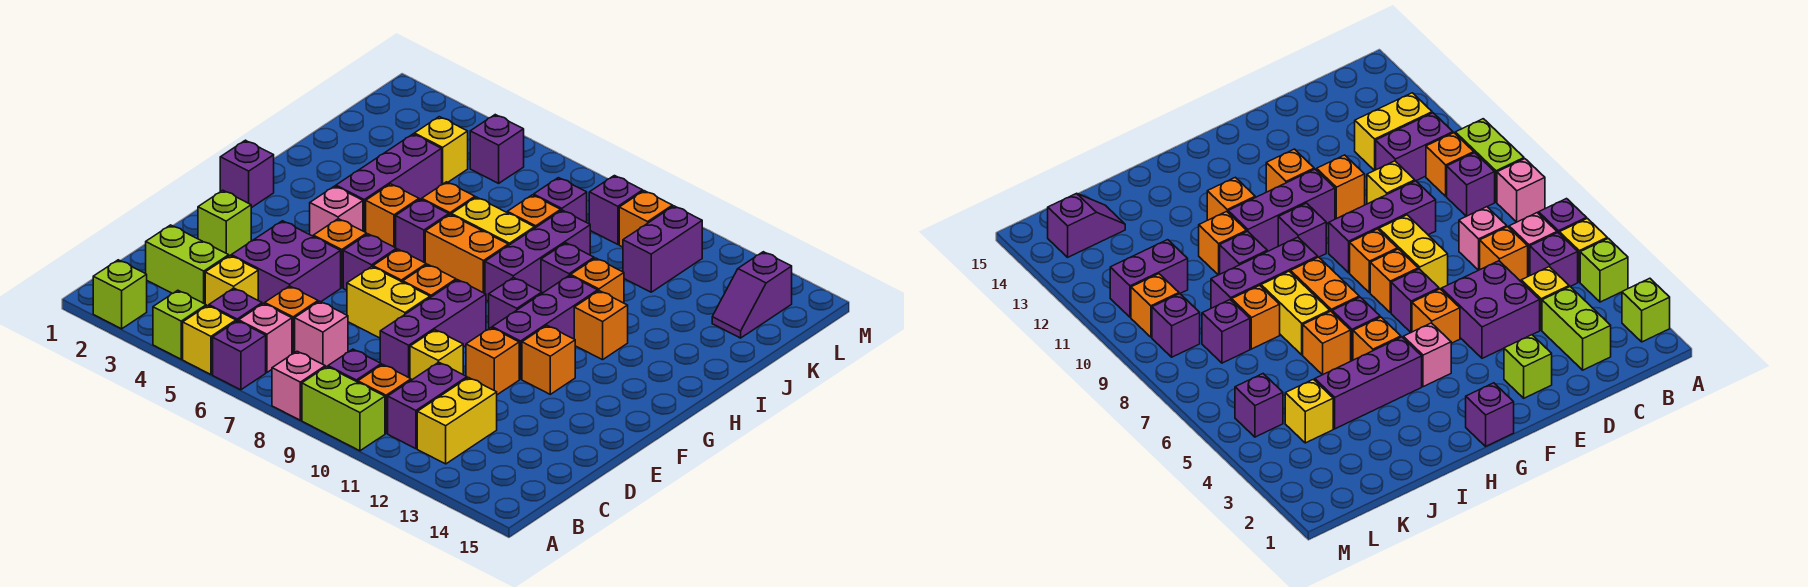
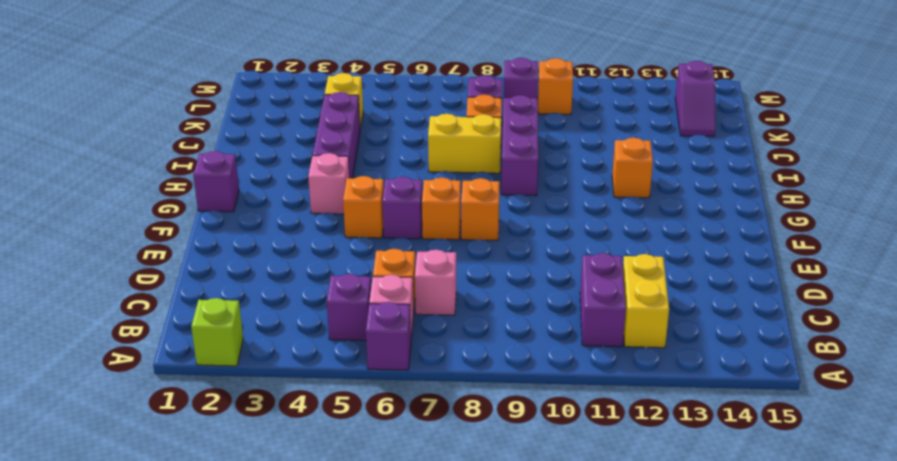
none -> lime brick A4 level 1
none -> yellow brick A5 level 1
none -> pink brick A8 level 1
none -> lime brick A9:A10 level 1

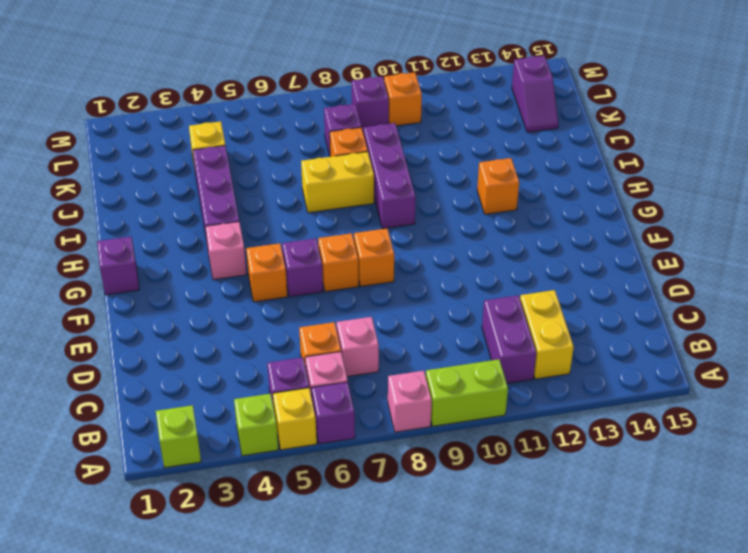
none -> purple brick B9 level 1
none -> orange brick B10 level 1
none -> lime brick C2:C3 level 1
none -> yellow brick C4 level 1

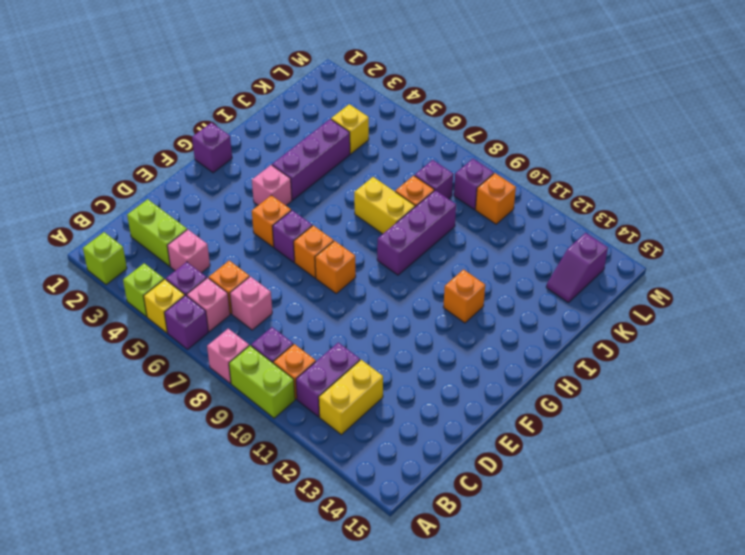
pink brick C4 level 1 -> yellow brick C4 level 1
none -> purple brick D4:E5 level 1
none -> purple brick D9:F9 level 1
none -> yellow brick D10 level 1
none -> lime brick E2 level 1

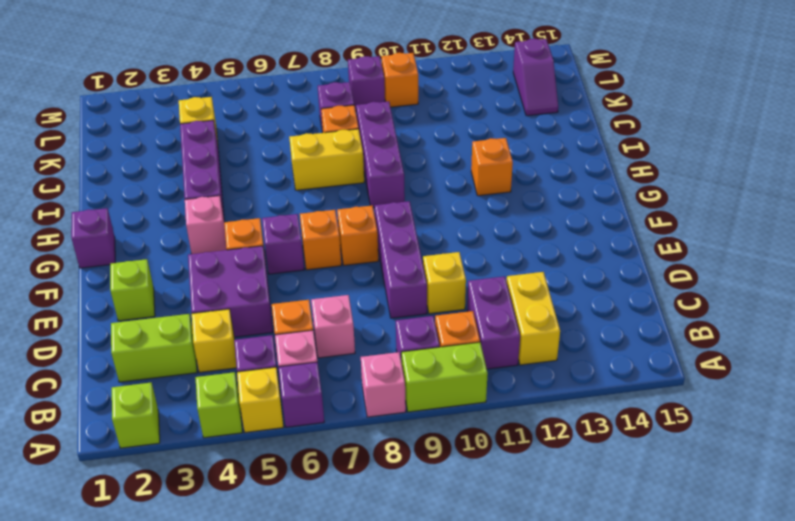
none -> yellow brick E7:E8 level 1
none -> orange brick E11 level 1
none -> purple brick F11:H11 level 1
none -> orange brick F12 level 1

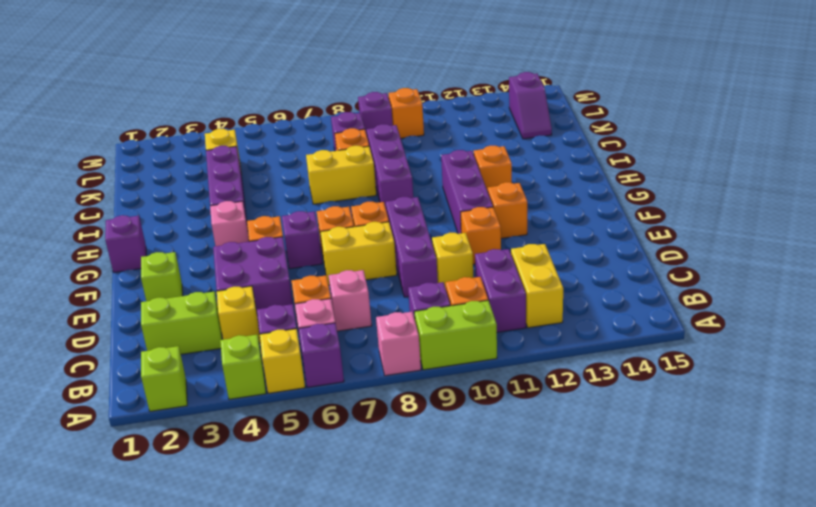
none -> purple brick G10 level 1
none -> orange brick H5 level 1
none -> purple brick H6 level 1
none -> orange brick H7:H8 level 1

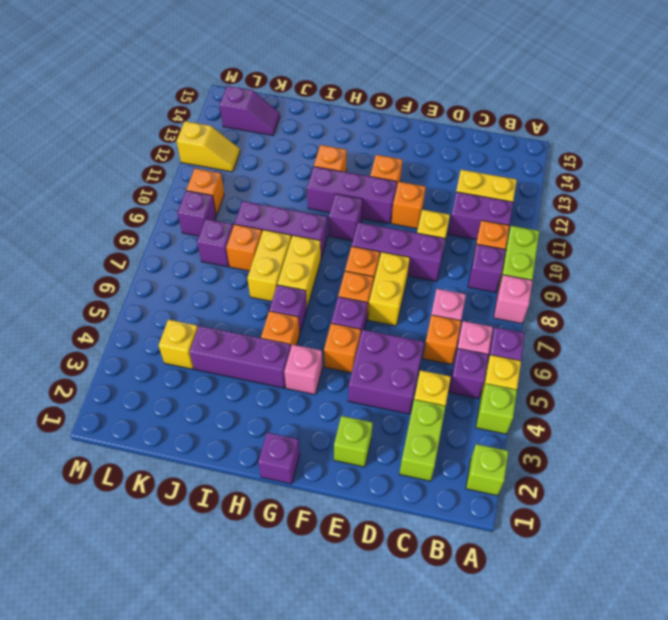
yellow brick H7:H8 level 1 -> orange brick H7:H8 level 1
yellow slope L12:M12 level 1 top M -> none
none -> orange brick I6 level 1
none -> purple brick I10 level 1
none -> orange brick I11 level 1
none -> purple brick K11:L11 level 1

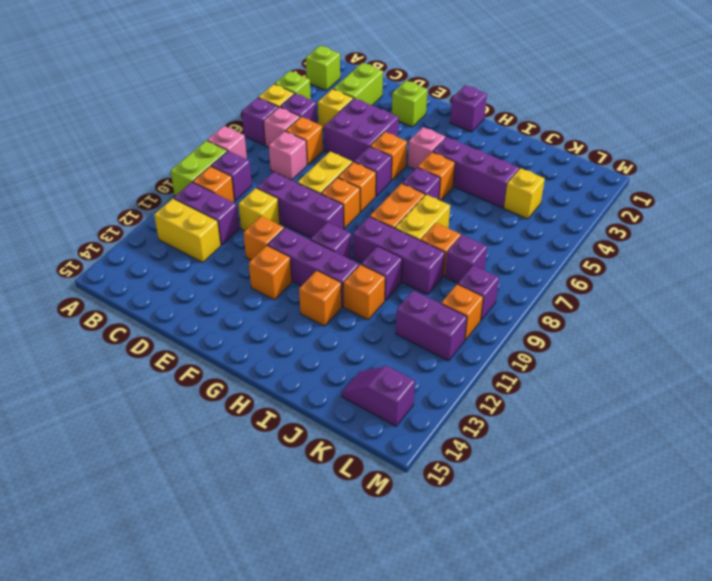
none -> orange brick I6 level 1
none -> purple brick L5 level 1

